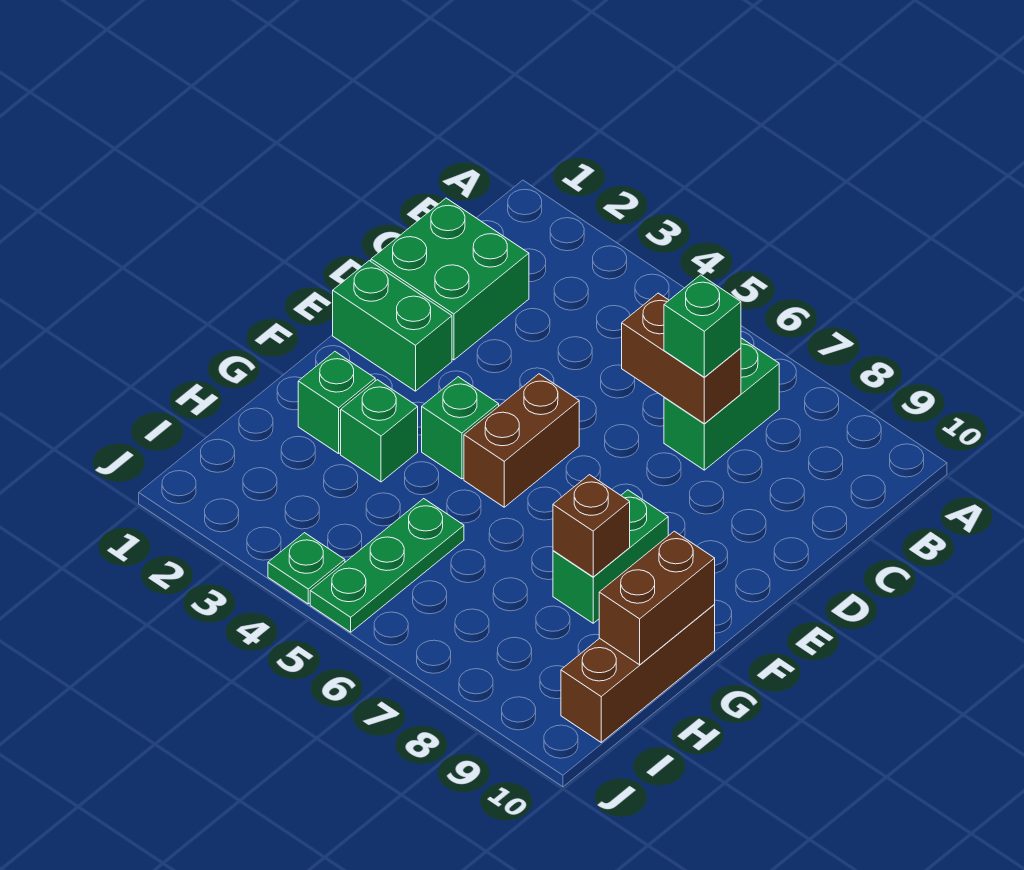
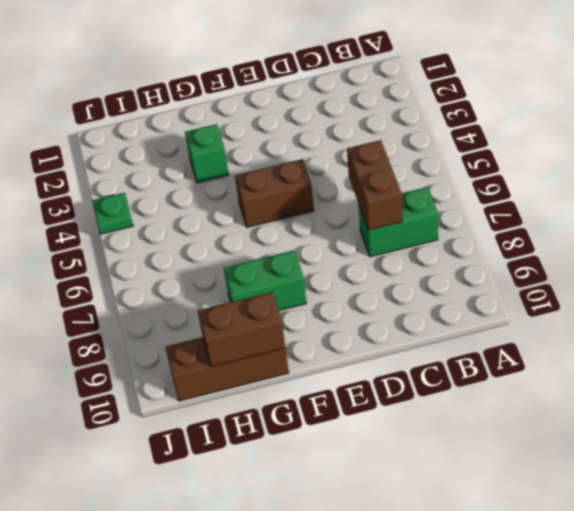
none -> green brick C1:D2 level 1
none -> green brick E1:E2 level 1
none -> green brick F4 level 1

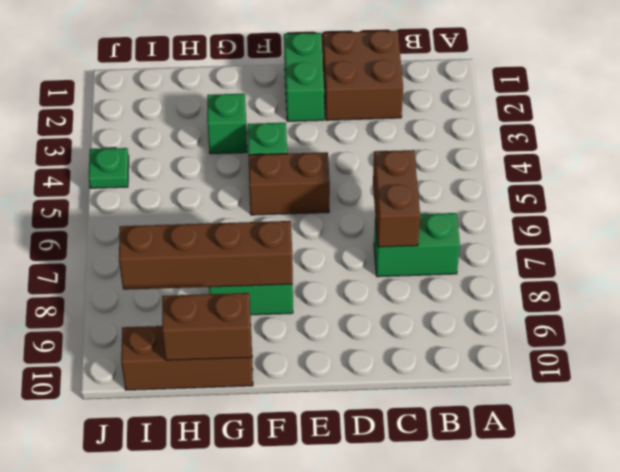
brown brick C1:D2 level 1 -> green brick C1:D2 level 1
brown brick F8:I8 level 2 -> brown brick G8 level 2
none -> green brick G2 level 1
none -> green plate H5:J5 level 1
none -> green brick C7 level 3

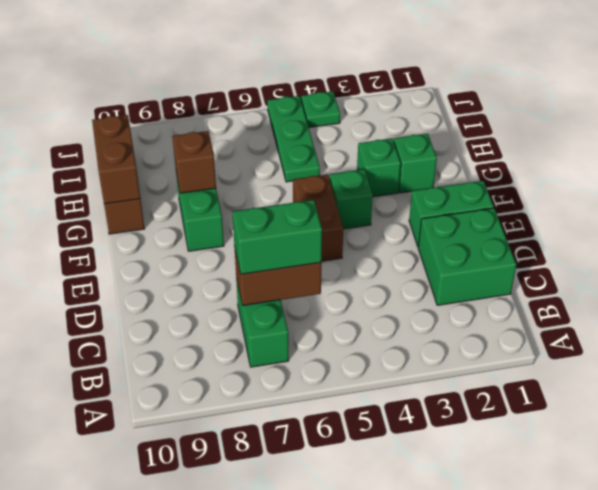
green brick C6:C7 level 3 -> green brick C7 level 3

